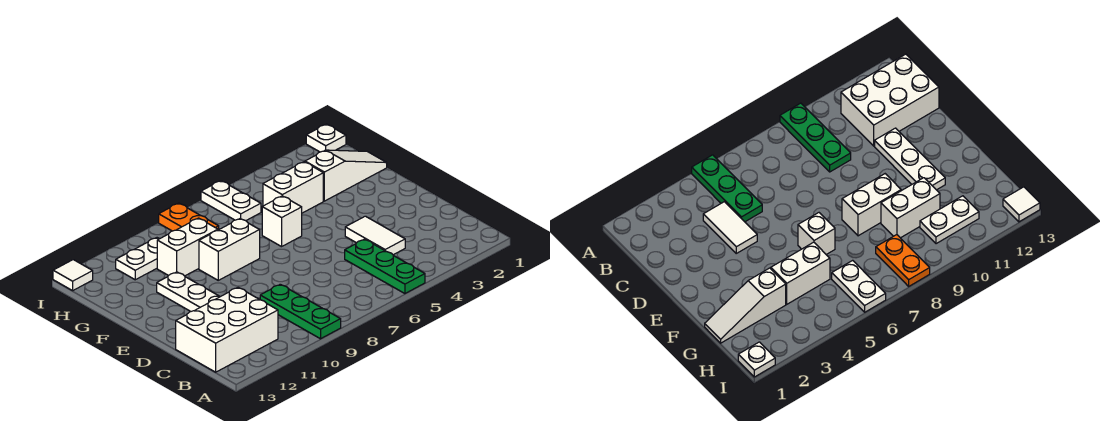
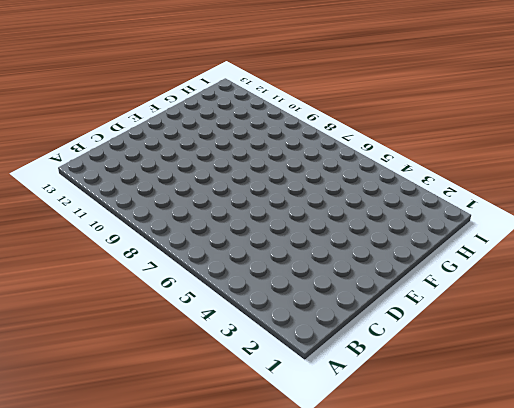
none -> green plate A5:C5 level 1
none -> green plate A9:C9 level 1
none -> white brick B11:C13 level 1

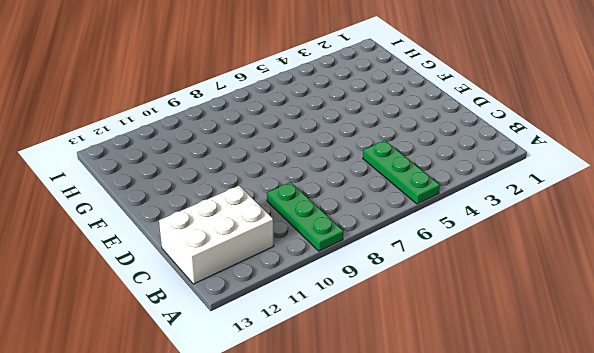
none -> white tile C4:D4 level 1
none -> white plate D11:F11 level 1
none -> white brick F6 level 1

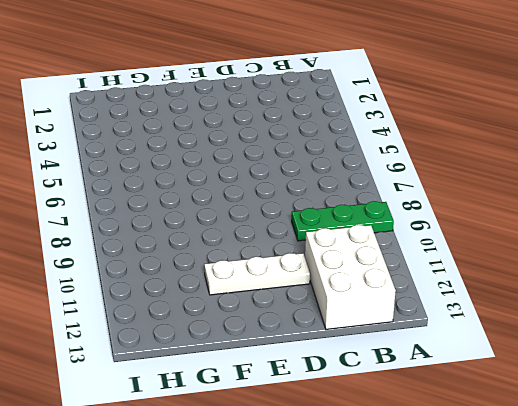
none -> green plate A5:C5 level 1
none -> white tile C4:D4 level 1
none -> white brick F6 level 1

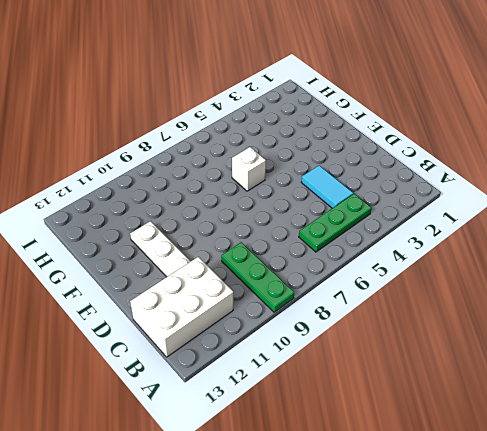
green plate B4:B6 level 1 -> green plate A5:C5 level 1
cyan tile C4:D4 level 1 -> white tile C4:D4 level 1
none -> white brick F8:F9 level 1
none -> white slope G1:G3 level 1 top 3
none -> white brick G4:G5 level 1

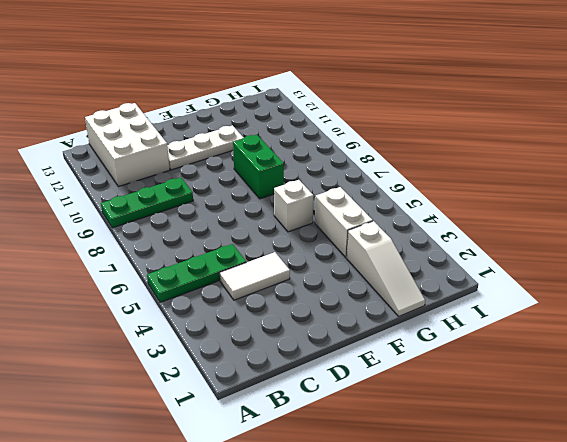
green brick F8:F9 level 1 -> white brick F8:F9 level 1
none -> white brick G9:G10 level 1
none -> white plate H6:I6 level 1
none -> orange plate H8:I8 level 1

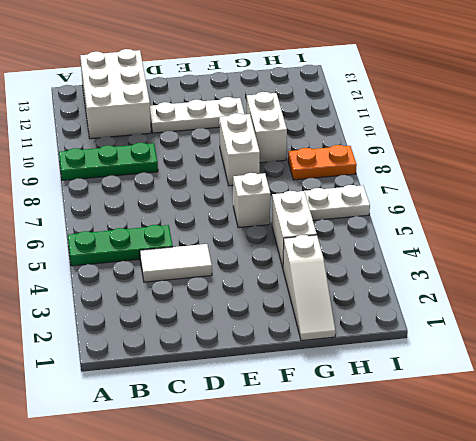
none -> white plate H10:H11 level 1
none -> white plate I1 level 1
none -> white tile I13 level 1

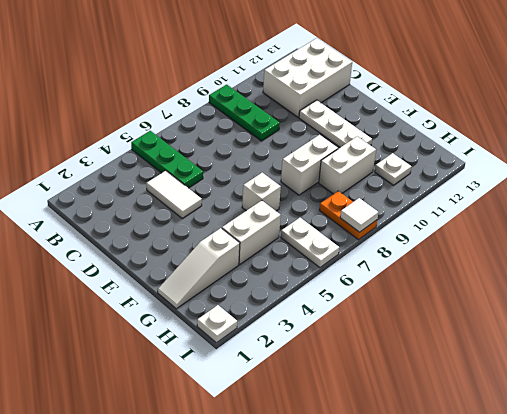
white plate H11 level 1 -> white plate H10:H11 level 1
white tile I8 level 2 -> white tile I13 level 1

